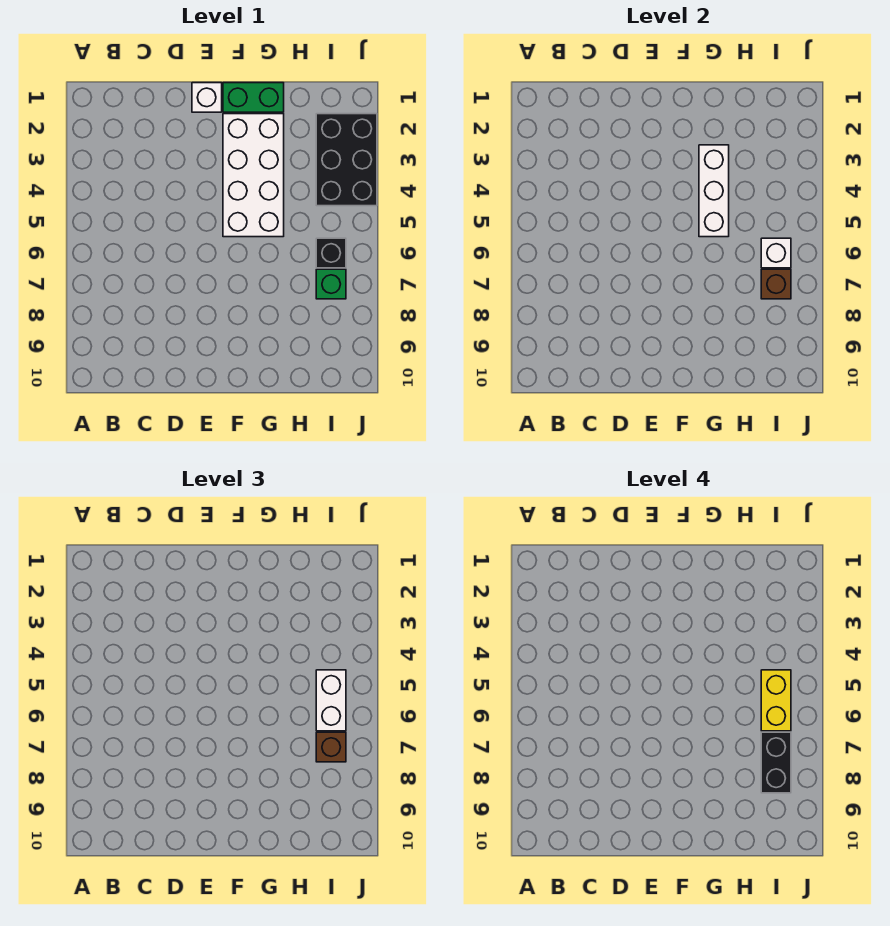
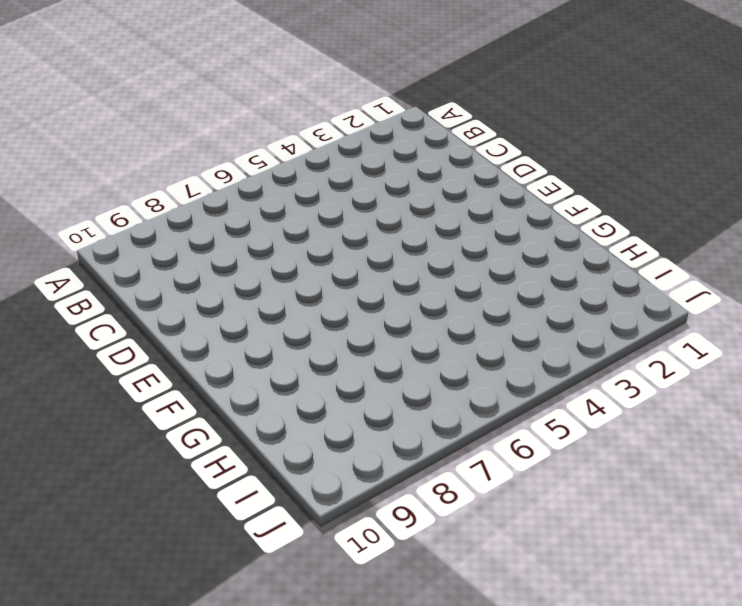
none -> white brick E1 level 1
none -> green brick F1:G1 level 1
none -> white brick F2:G5 level 1

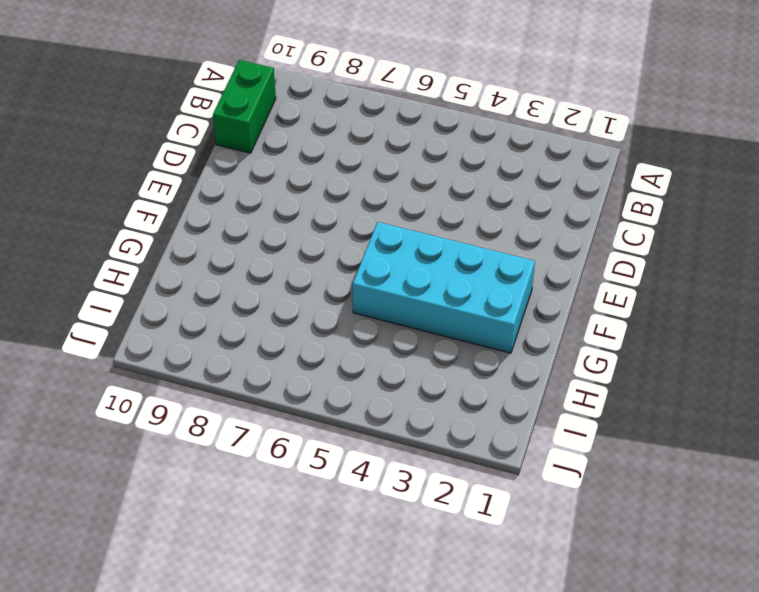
green brick B10:C10 level 1 -> green brick F1:G1 level 1
cyan brick F2:G5 level 1 -> white brick F2:G5 level 1
none -> white brick E1 level 1
none -> black brick I2:J4 level 1
none -> black brick I6 level 1

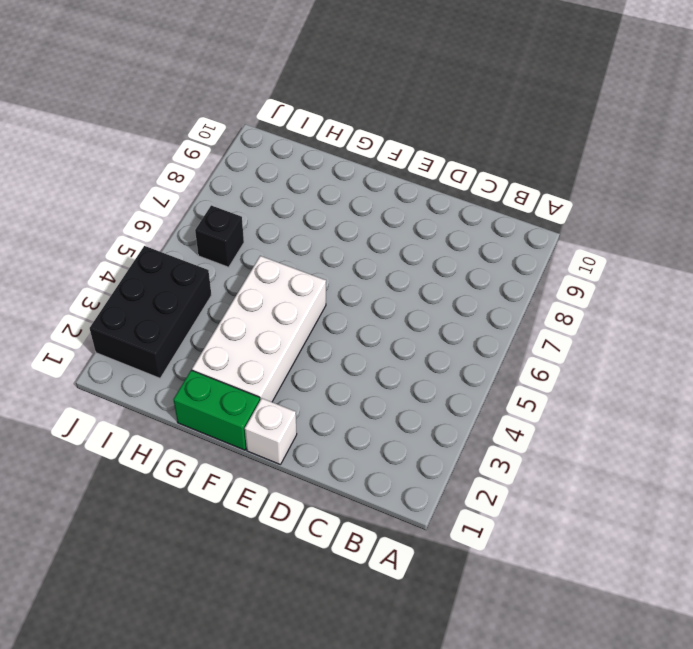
none -> green brick I7 level 1
none -> white brick G3:G5 level 2
none -> white brick I6 level 2

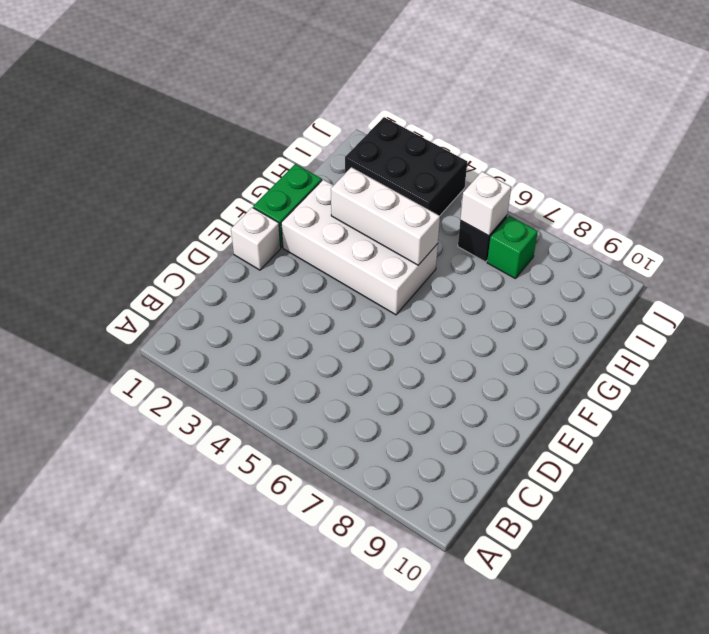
none -> brown brick I7 level 2
none -> white brick I5:I6 level 3
none -> brown brick I7 level 3

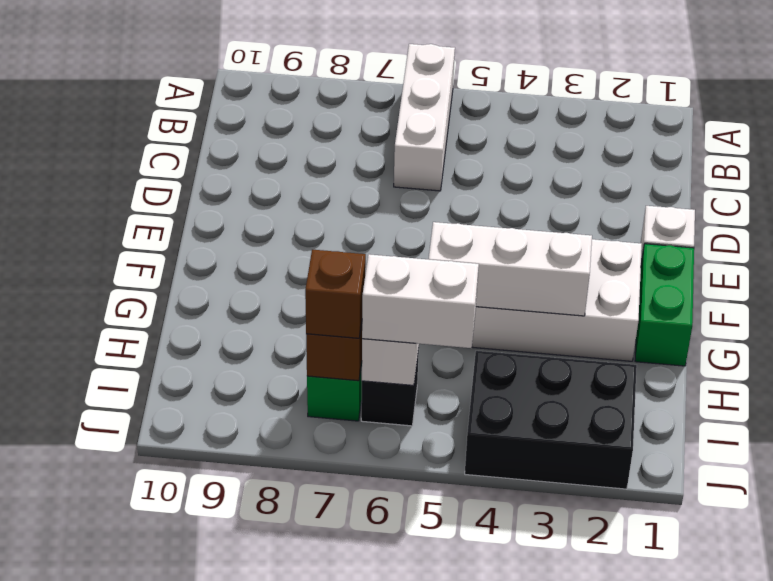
white brick A6:C6 level 1 -> none
none -> yellow brick I5:I6 level 4
none -> black brick I7:I8 level 4

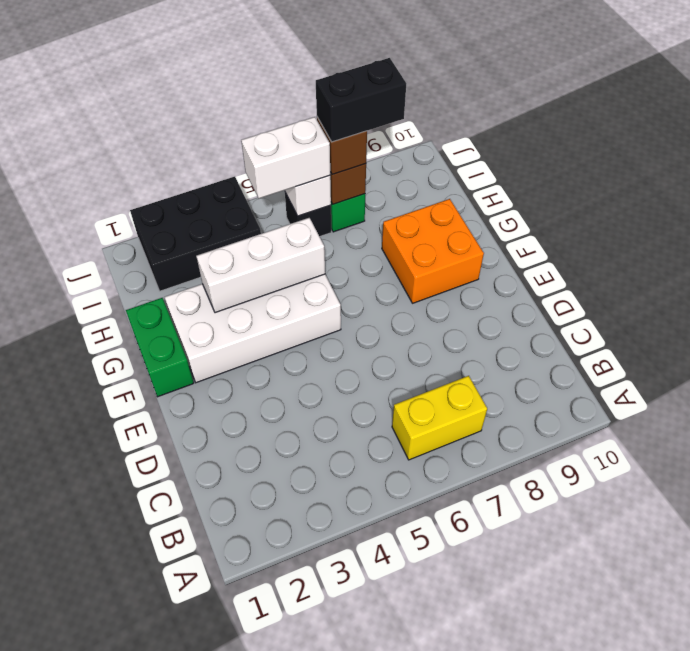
yellow brick B6:B7 level 1 -> yellow brick I5:I6 level 4
orange brick F8:G9 level 1 -> none
none -> white brick E1 level 1

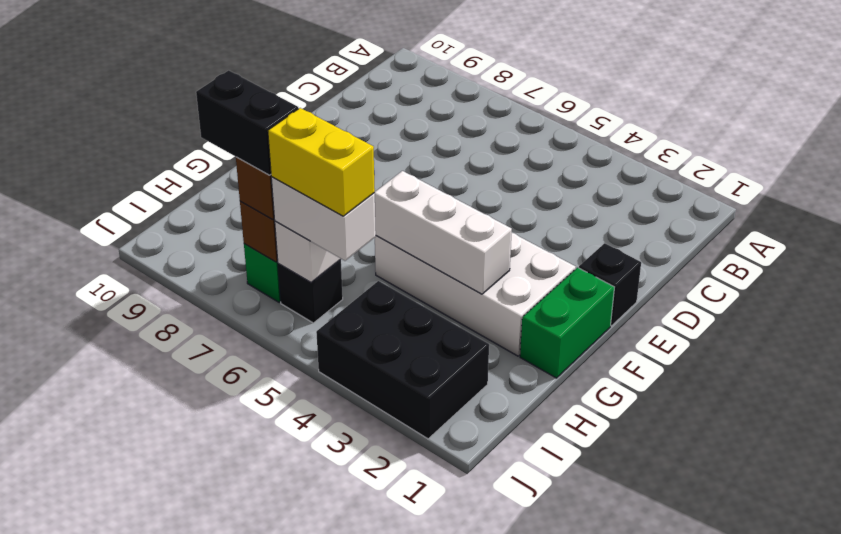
black brick E1 level 1 -> white brick E1 level 1

